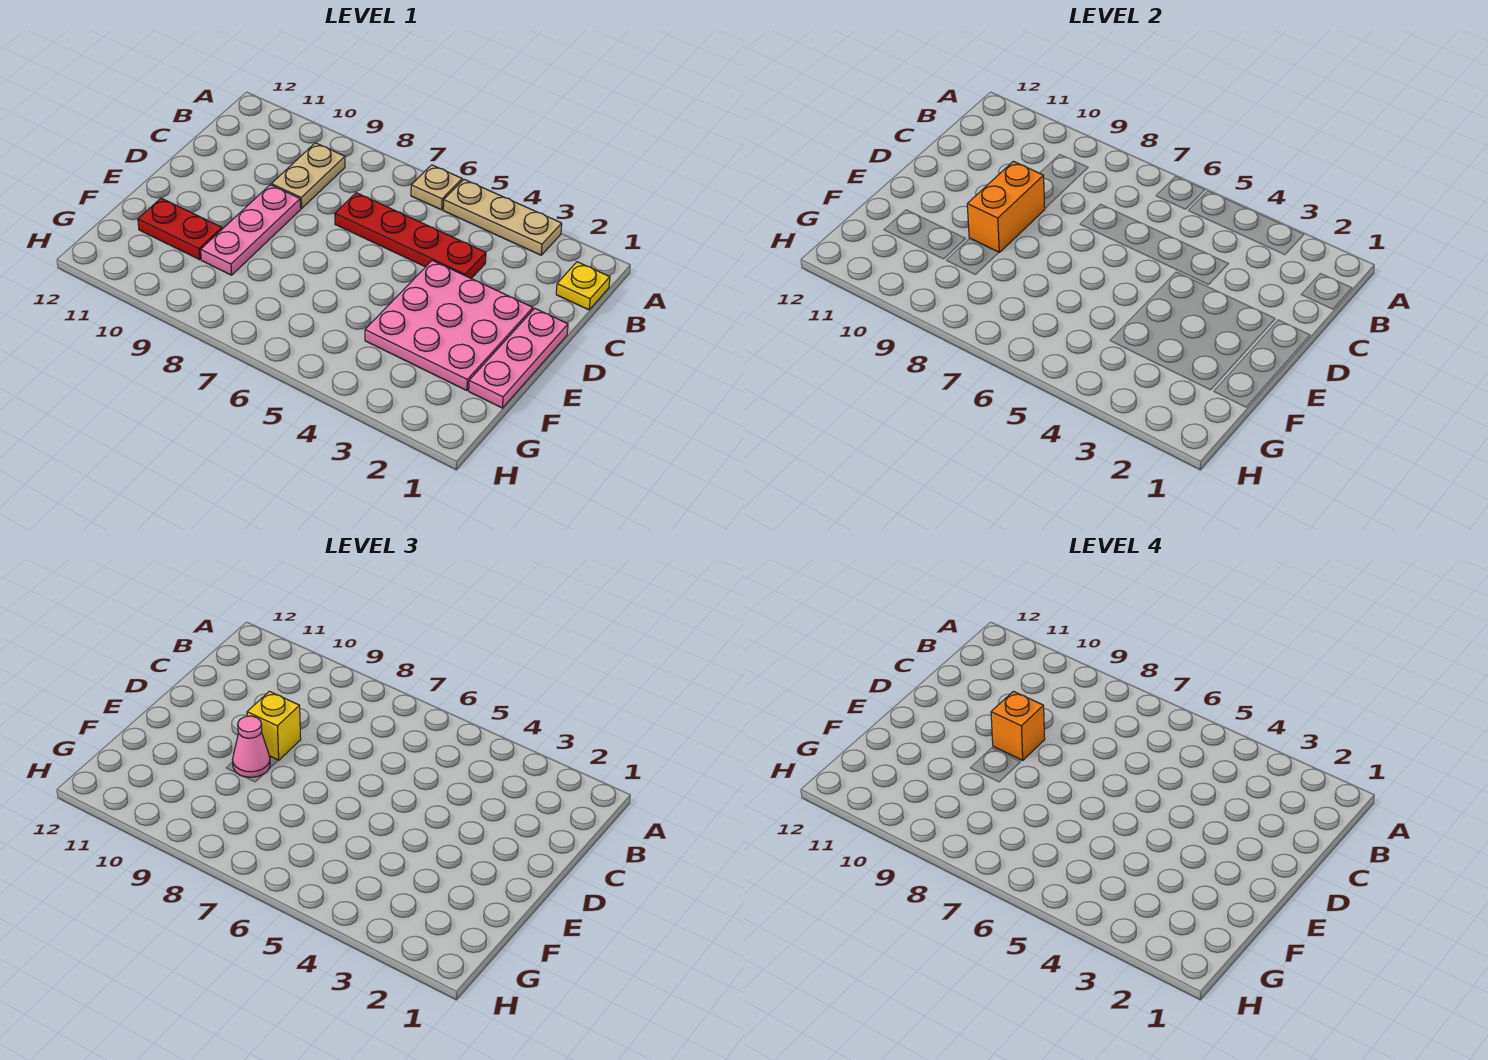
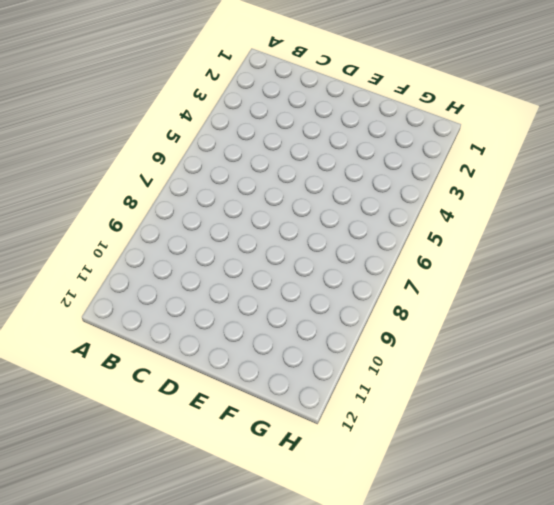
none -> tan plate A3:A5 level 1
none -> tan plate A6 level 1
none -> yellow plate B1 level 1

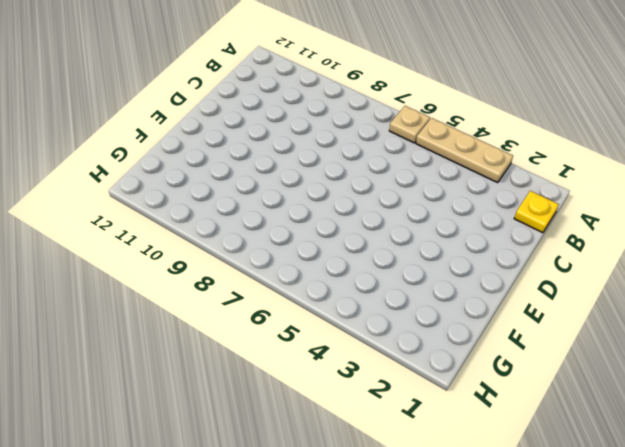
none -> tan plate B9:C9 level 1
none -> red plate C4:C7 level 1
none -> pink plate D1:F1 level 1

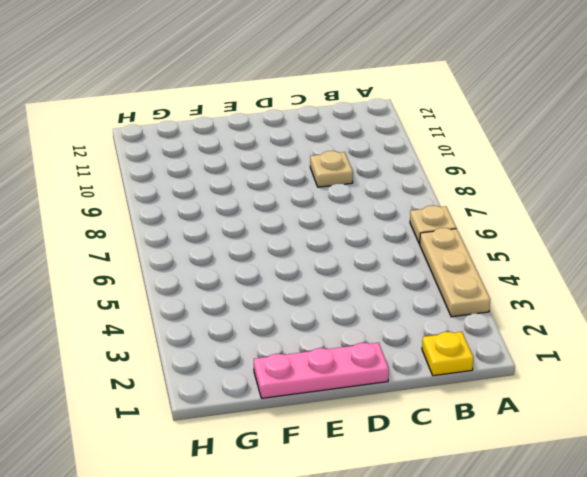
tan plate C9 level 1 -> tan plate B9:C9 level 1
none -> red plate C4:C7 level 1
none -> pink plate D2:F4 level 1
none -> pink plate D9:F9 level 1

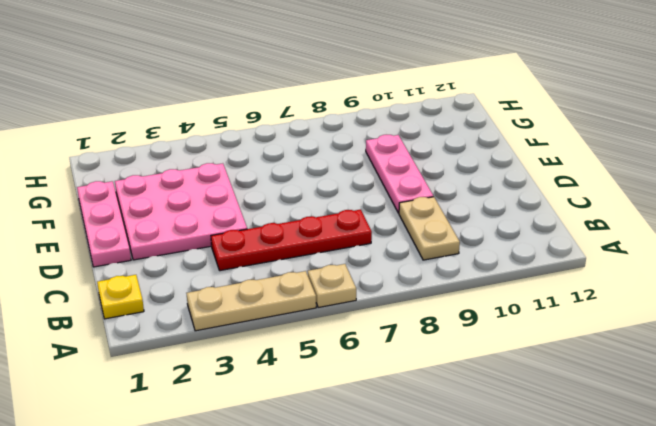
none -> red plate F10:F11 level 1
none -> orange brick D9:E9 level 2
none -> yellow brick D9 level 3

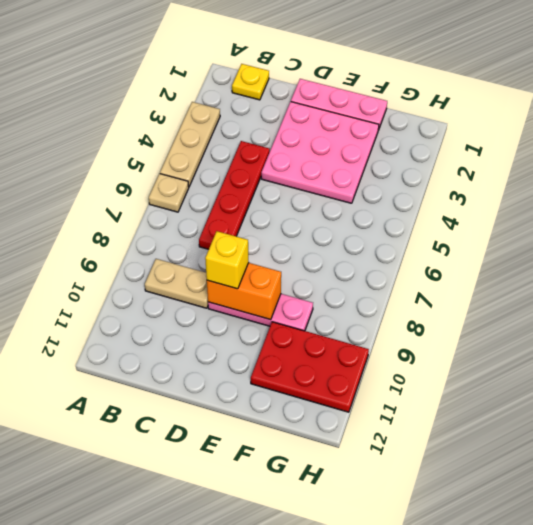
red plate F10:H11 level 1 -> red plate F10:F11 level 1
none -> pink cone E9 level 3
none -> orange brick D9 level 4

